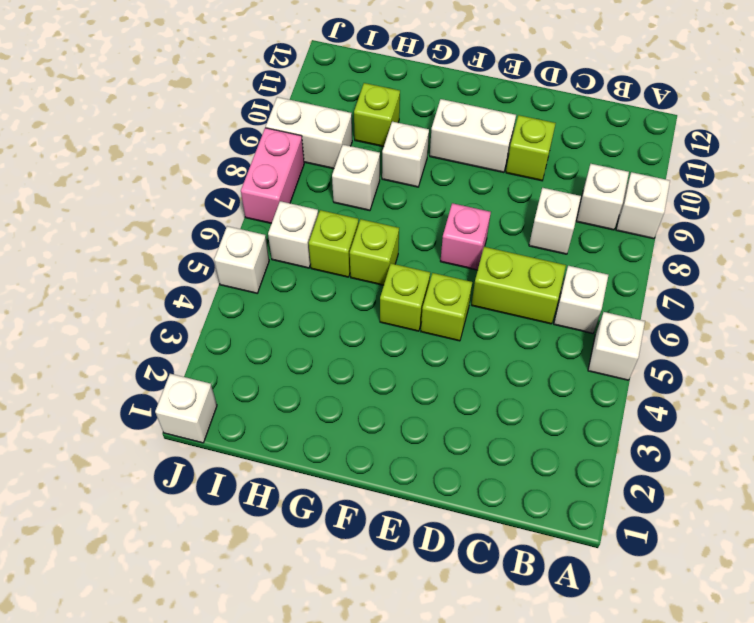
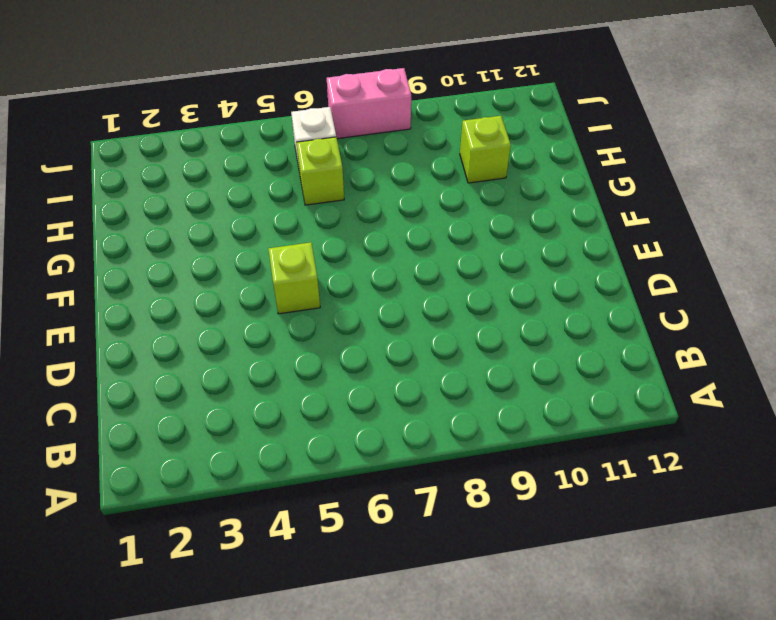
none -> white brick A5 level 1
none -> white brick A9 level 1
none -> white brick B6 level 1

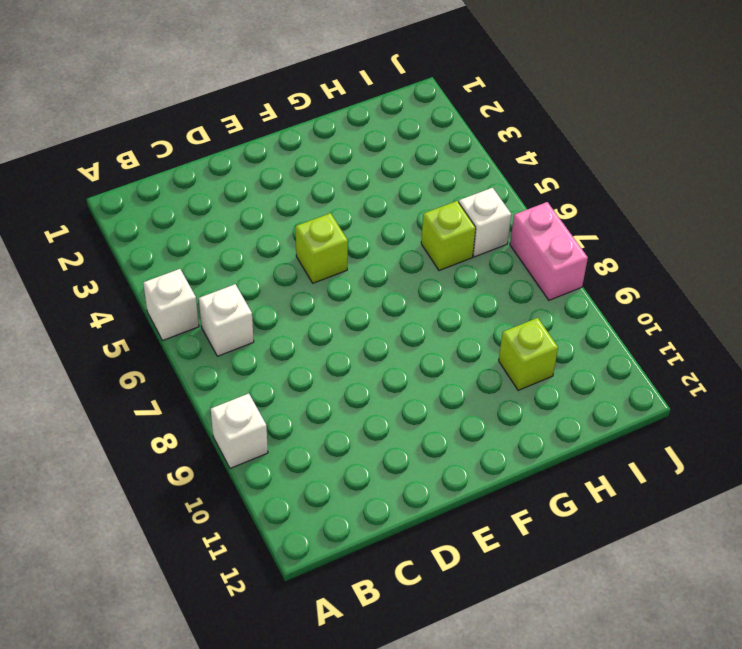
none -> white brick B9 level 1
none -> lime brick C6:D6 level 1
none -> white brick C8 level 1

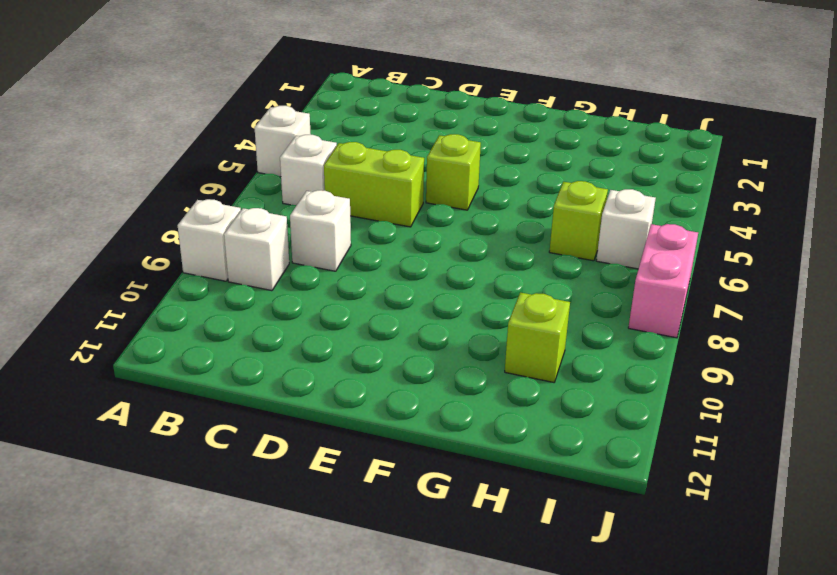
none -> lime brick D10 level 1
none -> pink brick E7 level 1
none -> white brick E10:F10 level 1

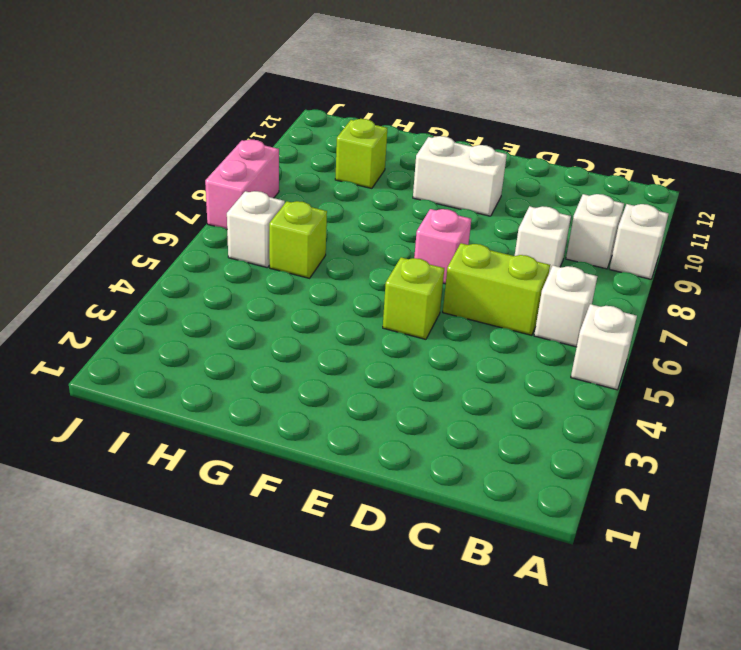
none -> lime brick D10 level 1
none -> lime brick F5 level 1
none -> lime brick G6 level 1

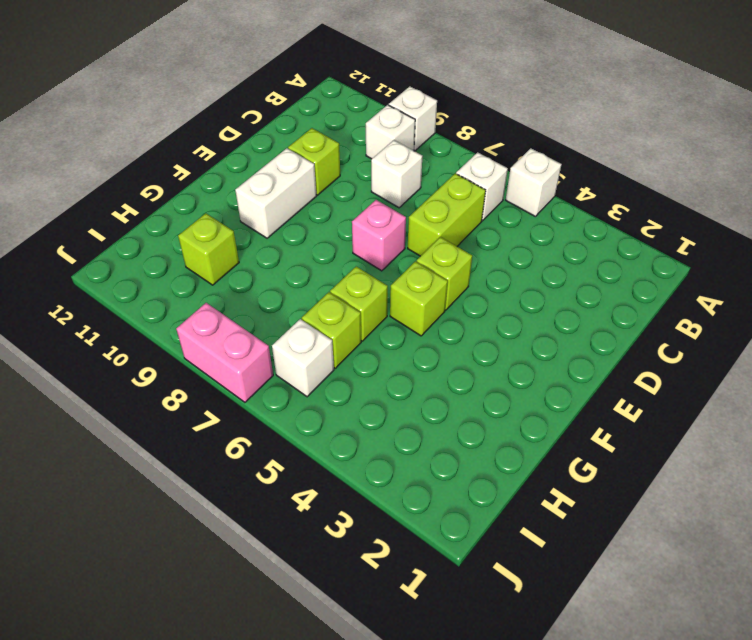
none -> white brick G9 level 1
none -> white brick H8 level 1
none -> white brick I9:J9 level 1

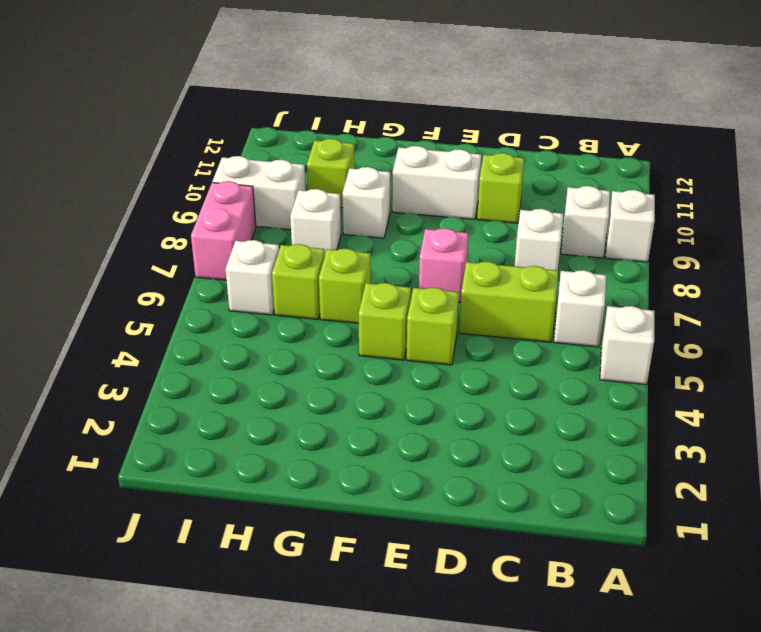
none -> white brick J1 level 1
none -> white brick J5 level 1

